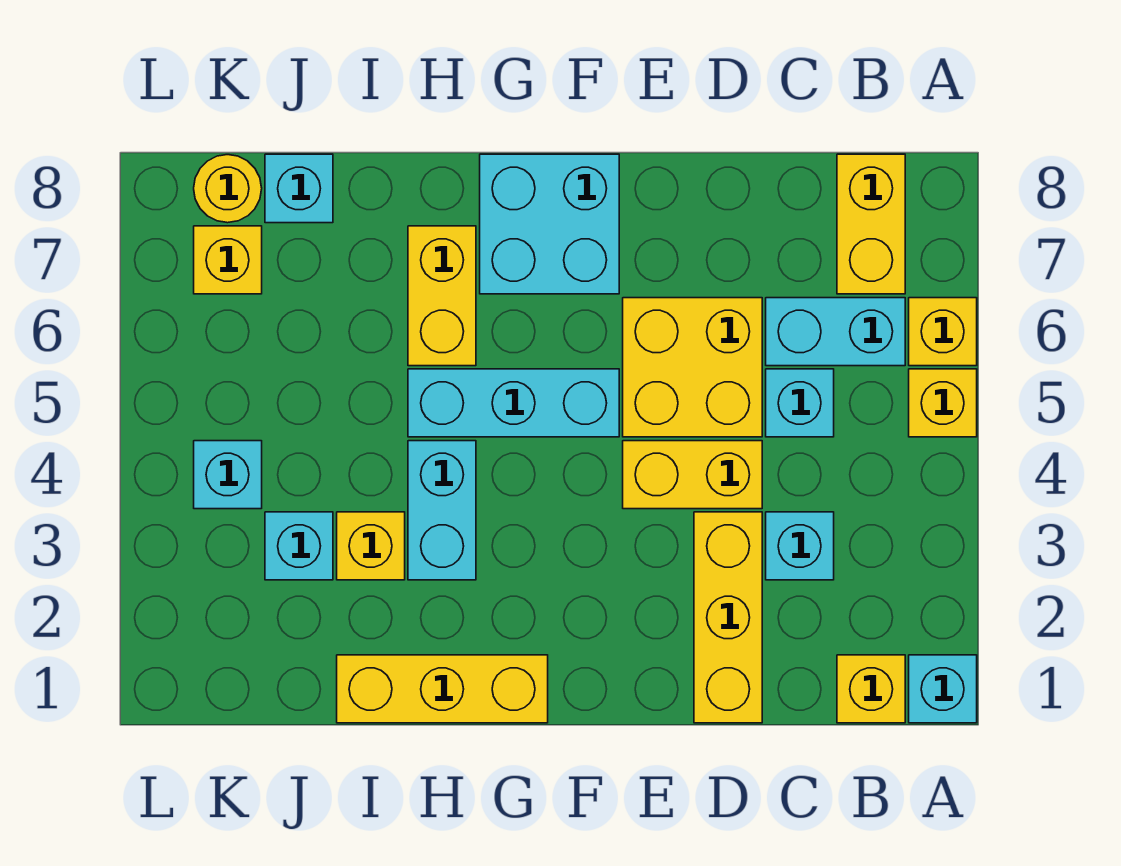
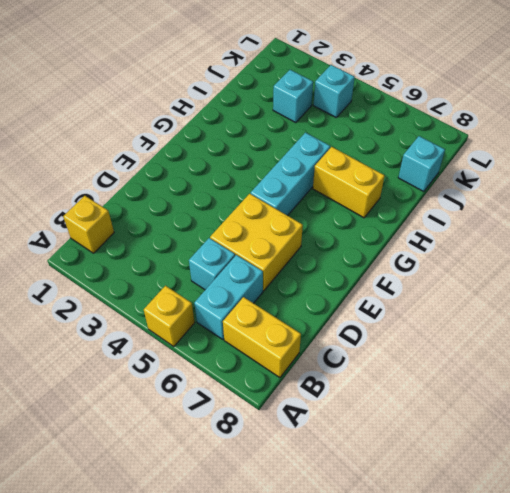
none -> cyan brick A1 level 1
none -> yellow brick A6 level 1
none -> cyan brick C3 level 1

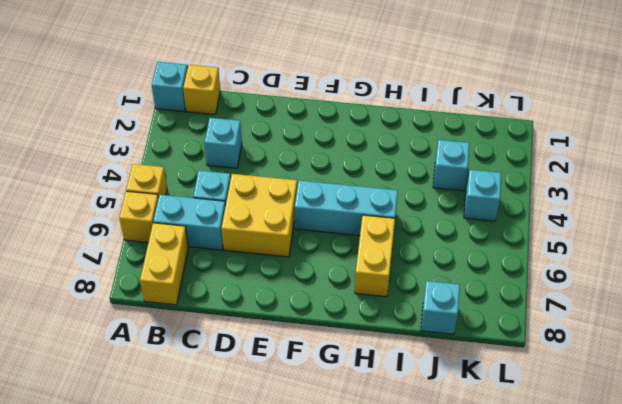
none -> yellow brick D1:D3 level 1
none -> yellow brick D4:E4 level 1
none -> cyan brick F7:G8 level 1

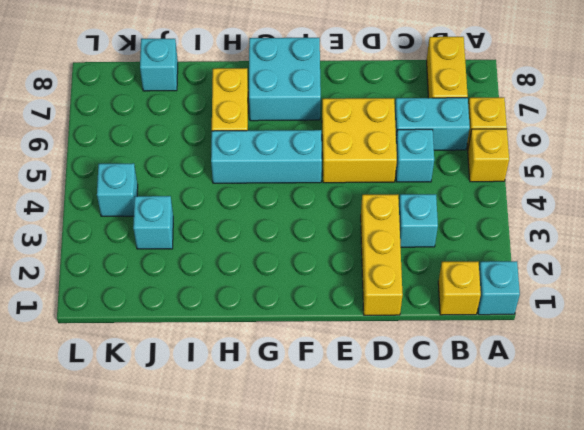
none -> yellow brick D4:E4 level 1
none -> yellow brick G1:I1 level 1
none -> cyan brick H3:H4 level 1

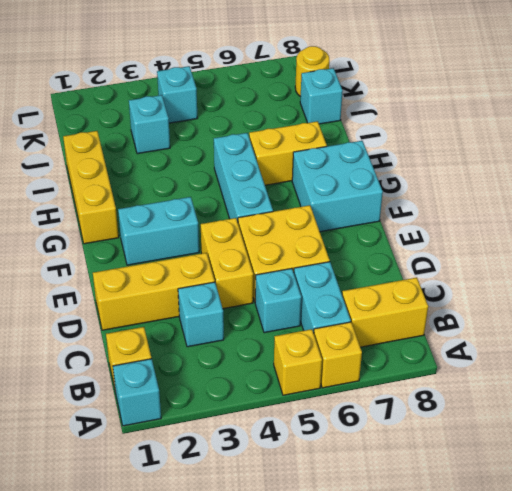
cyan brick F2:F3 level 1 -> cyan brick H3:H4 level 1
none -> yellow brick I3 level 1
none -> yellow brick K7 level 1

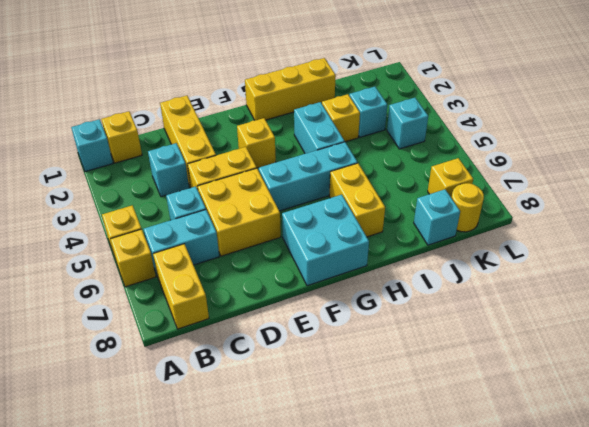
yellow brick F3 level 1 -> none

